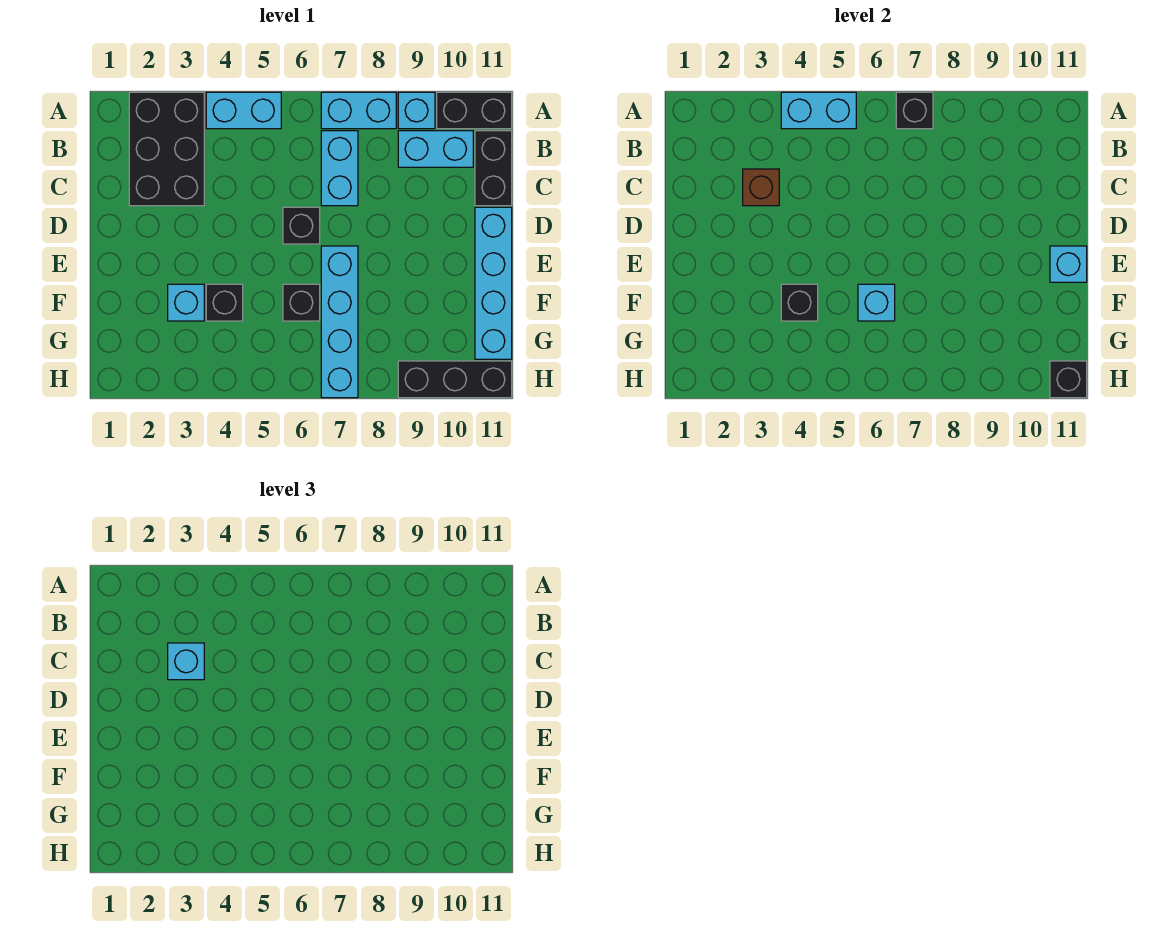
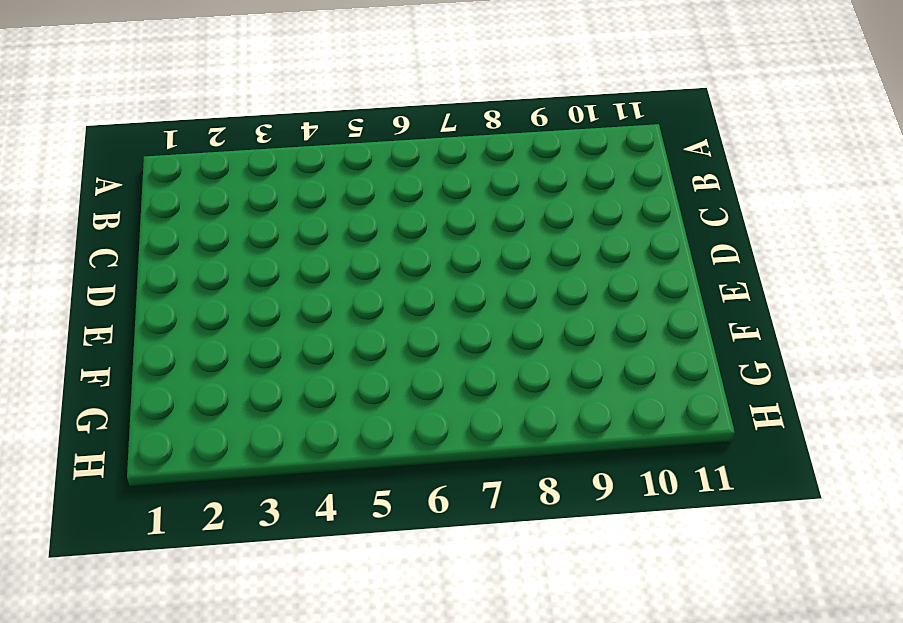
none -> black brick A2:C3 level 1
none -> cyan brick A4:A5 level 1
none -> cyan brick A7:A8 level 1

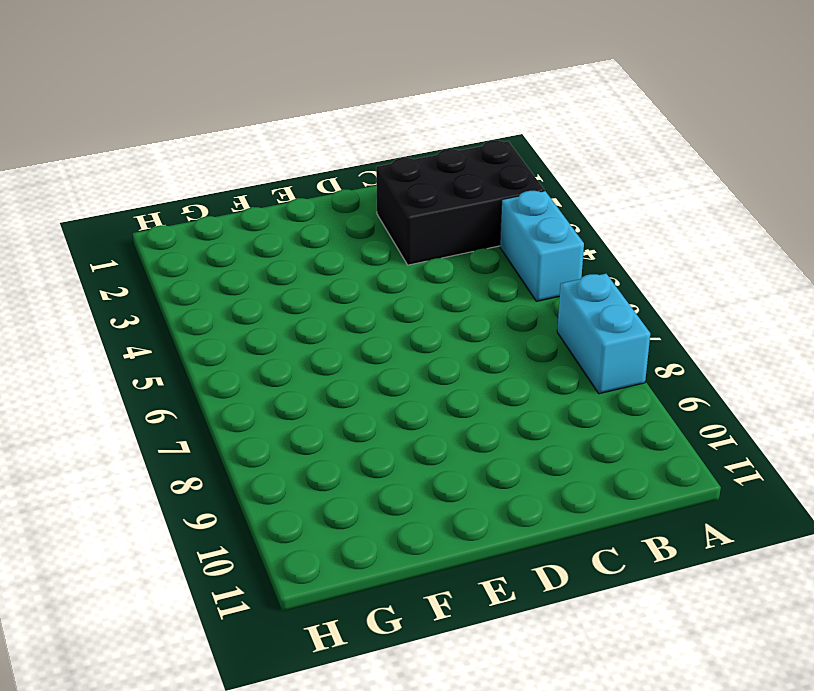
none -> cyan brick A9 level 1
none -> black brick A10:A11 level 1
none -> cyan brick B7:C7 level 1

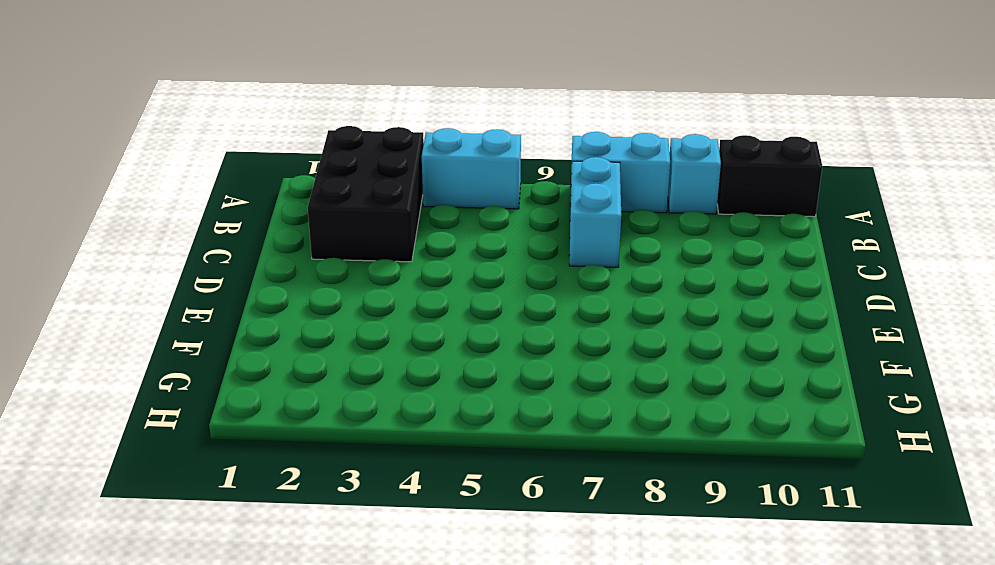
none -> cyan brick B9:B10 level 1
none -> black brick B11:C11 level 1
none -> black brick D6 level 1

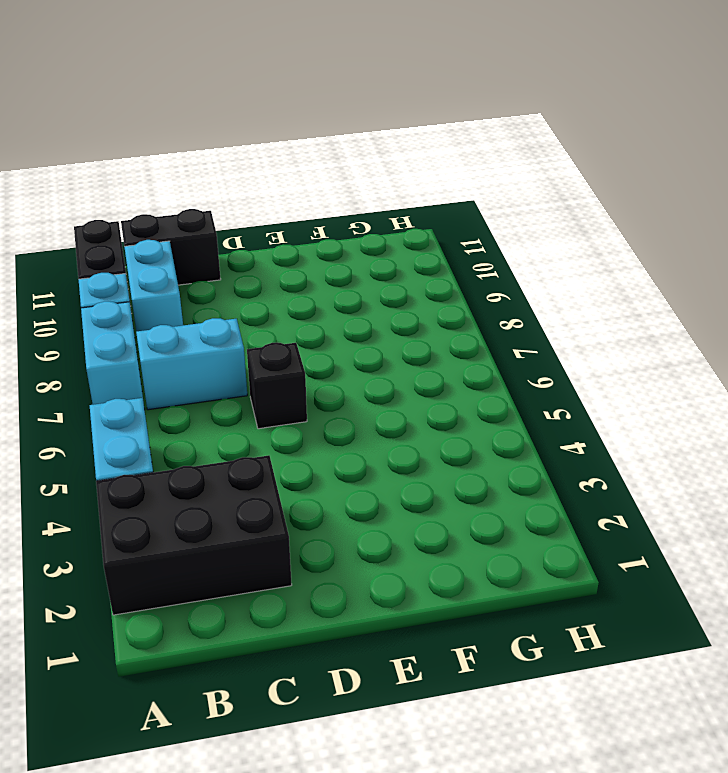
none -> cyan brick D11:G11 level 1
none -> cyan brick E7:H7 level 1
none -> cyan brick F3 level 1

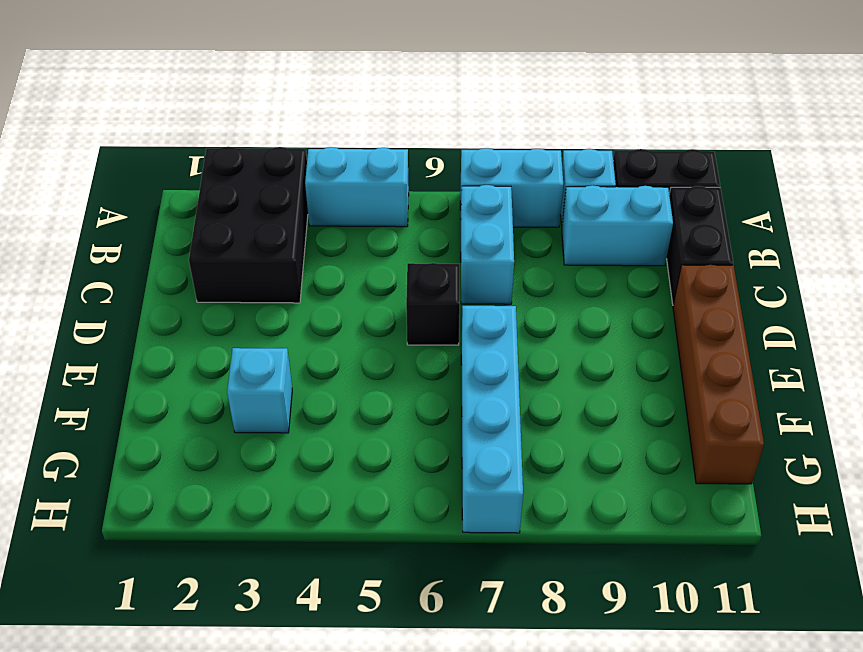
brown brick D11:G11 level 1 -> cyan brick D11:G11 level 1
none -> black brick F4 level 1
none -> black brick F6 level 1
none -> black brick H9:H11 level 1

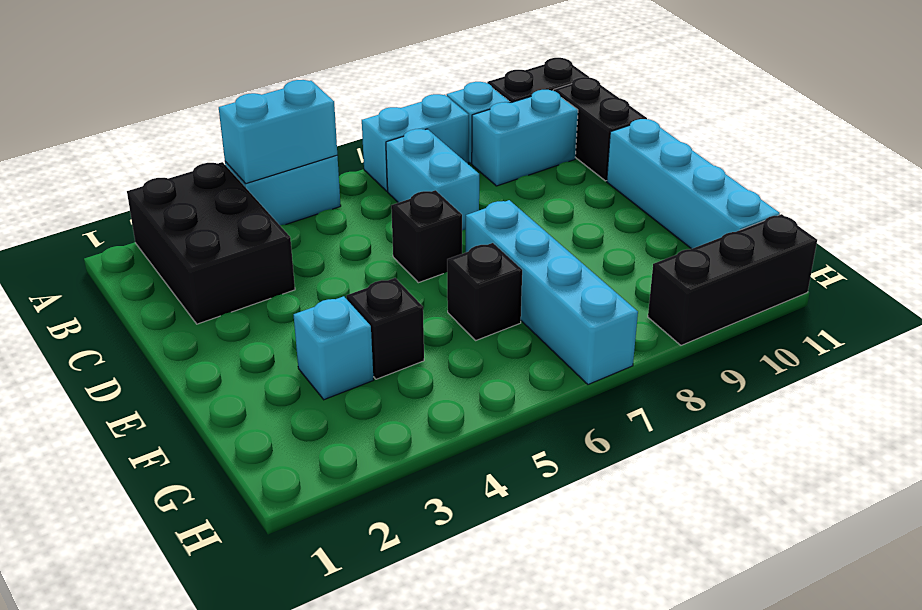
none -> black brick A7 level 2
none -> brown brick C3 level 2
none -> cyan brick E11 level 2

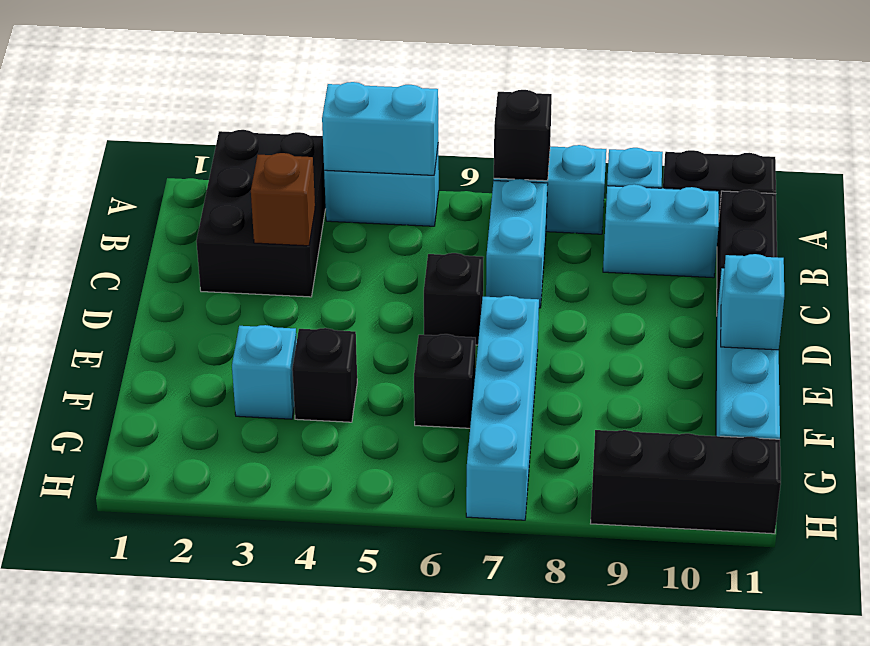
none -> black brick F4 level 2
none -> cyan brick F6 level 2
none -> black brick H11 level 2

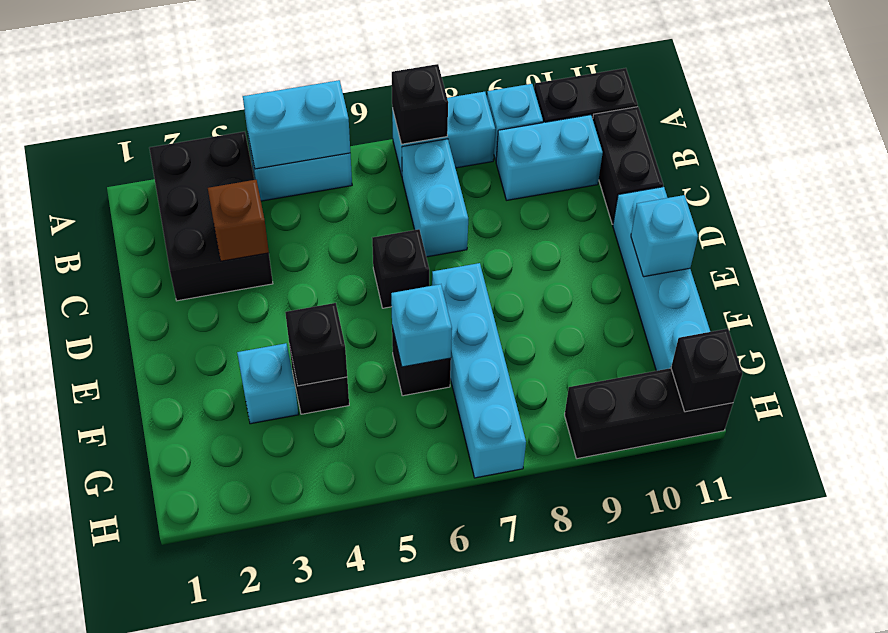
none -> cyan brick C3 level 3

